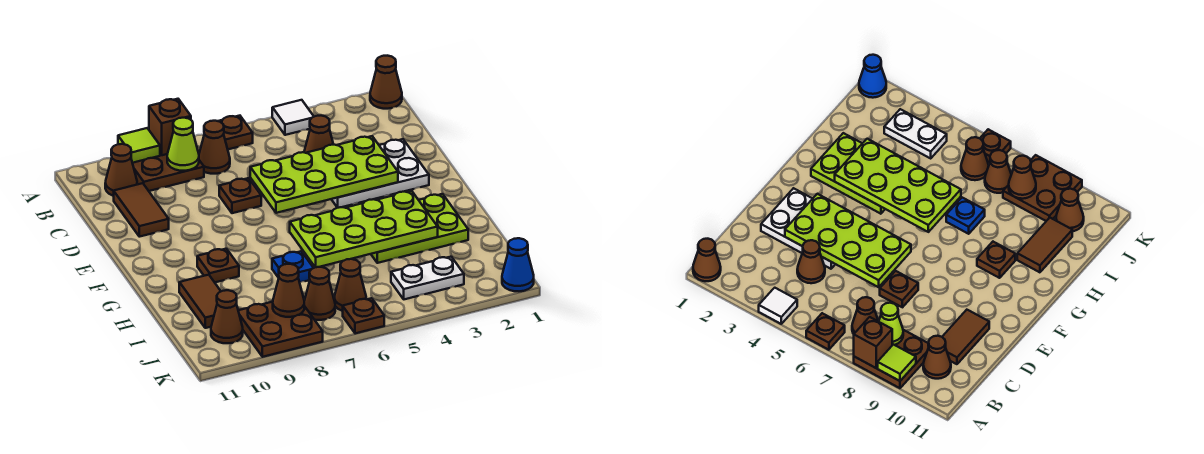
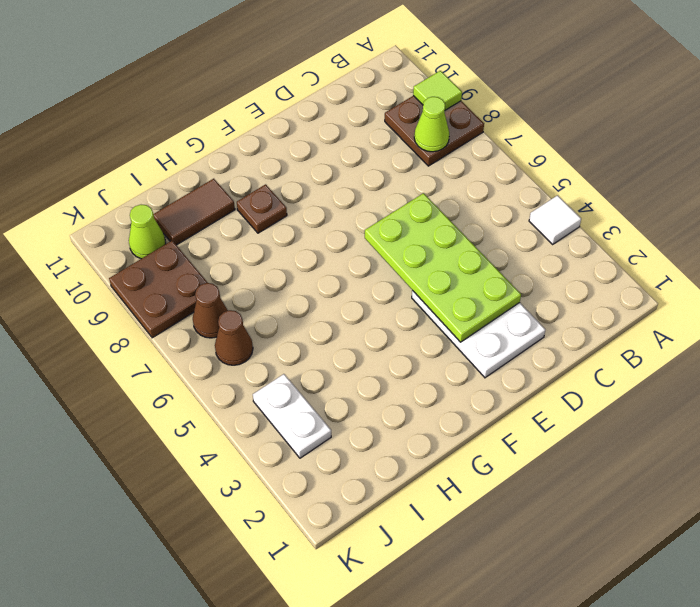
lime cone J10 level 1 -> brown cone J10 level 1
none -> brown cone A1 level 1
none -> brown plate A6 level 1
none -> brown cone B7 level 1

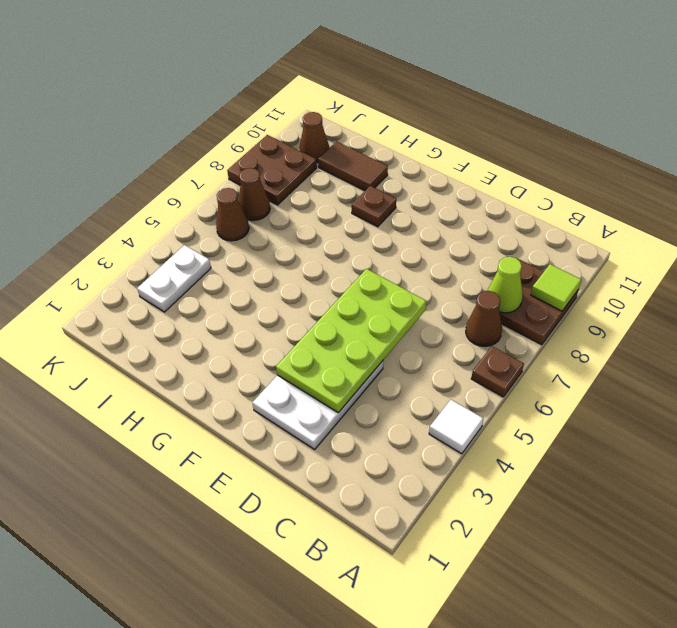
none -> brown cone A1 level 1
none -> brown cone B10 level 1
none -> brown cone C4 level 1

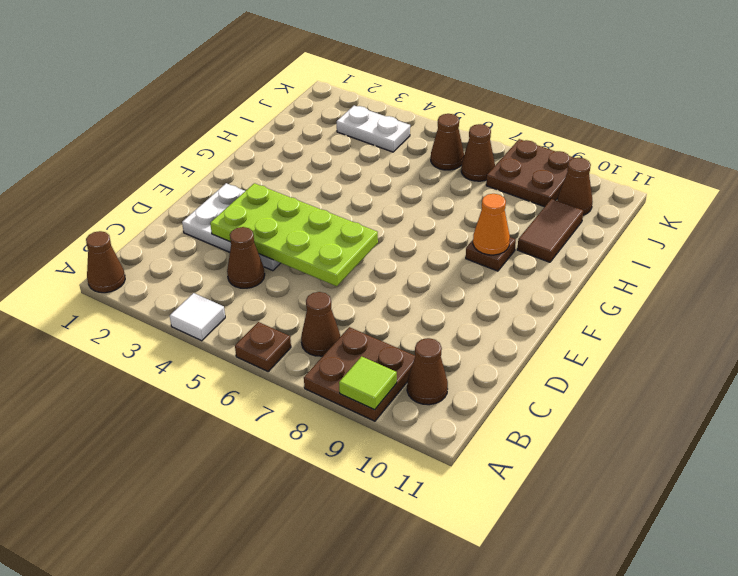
orange cone G9 level 2 -> none
none -> brown tile C10:D10 level 1
none -> brown plate D7 level 1
none -> lime plate G2:H4 level 1

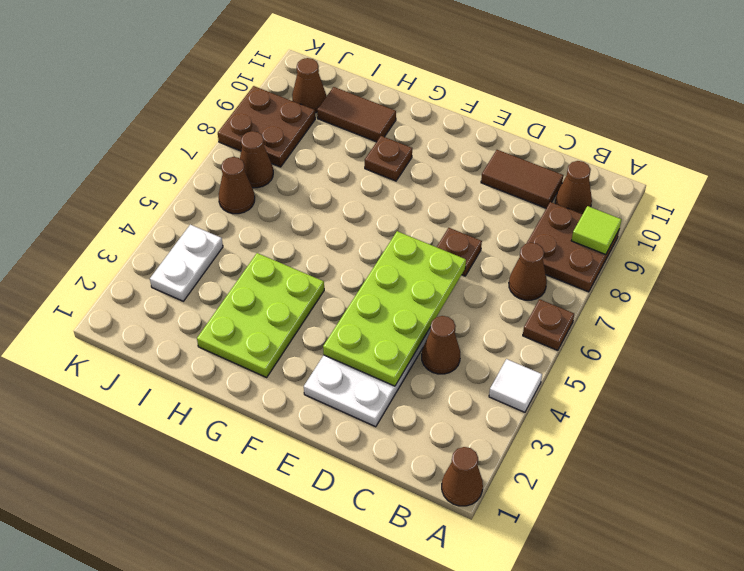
none -> blue plate H7 level 1
none -> blue cone K1 level 1
none -> brown plate K6 level 1

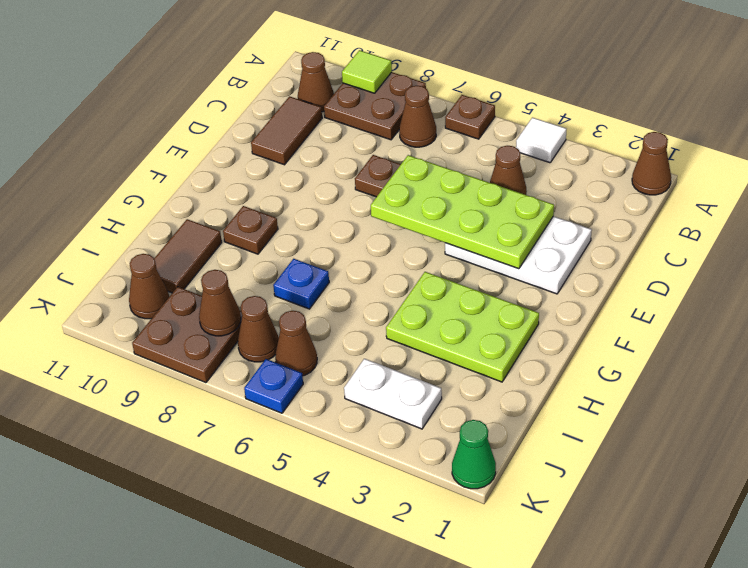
green cone K1 level 1 -> blue cone K1 level 1
blue plate K6 level 1 -> brown plate K6 level 1
none -> brown brick A8 level 2
none -> lime cone B8 level 2
none -> lime plate G3:H6 level 2

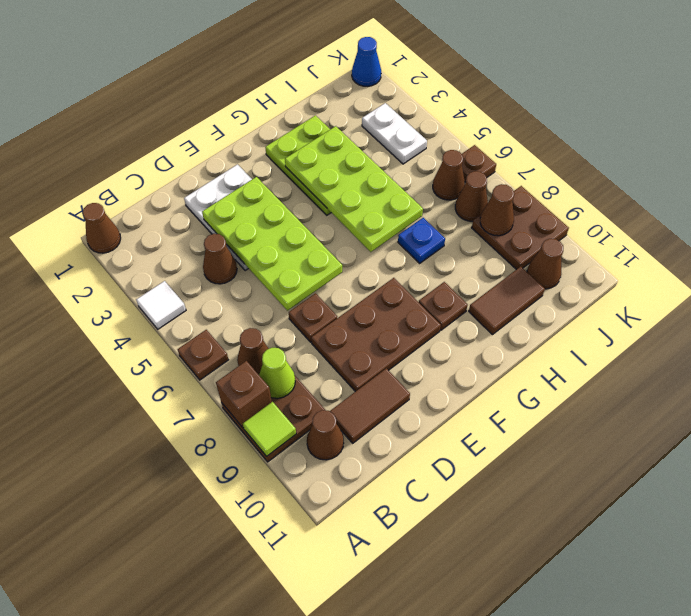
brown plate D8:F9 level 1 -> none

